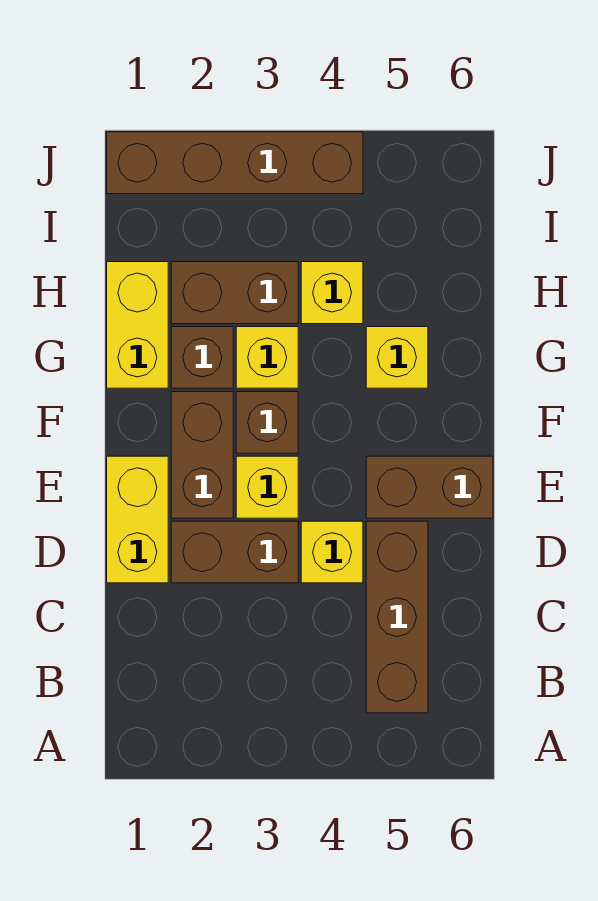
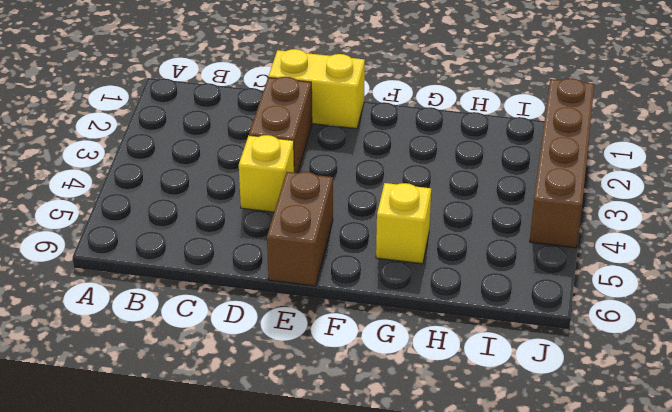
none -> brown brick B5:D5 level 1
none -> brown brick E2:F2 level 1
none -> yellow brick E3 level 1

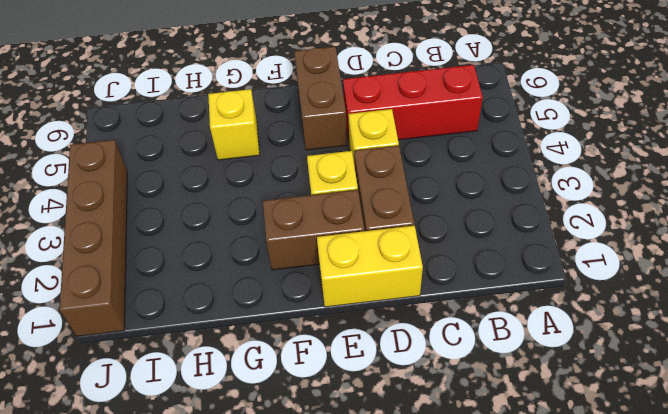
red brick B5:D5 level 1 -> brown brick B5:D5 level 1
none -> brown brick F3 level 1
none -> yellow brick G1:H1 level 1
none -> brown brick G2 level 1

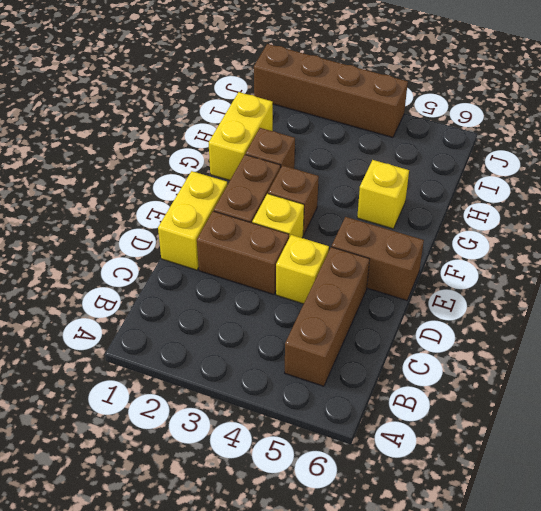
none -> yellow brick G3 level 1
none -> brown brick H2:H3 level 1
none -> yellow brick H4 level 1

